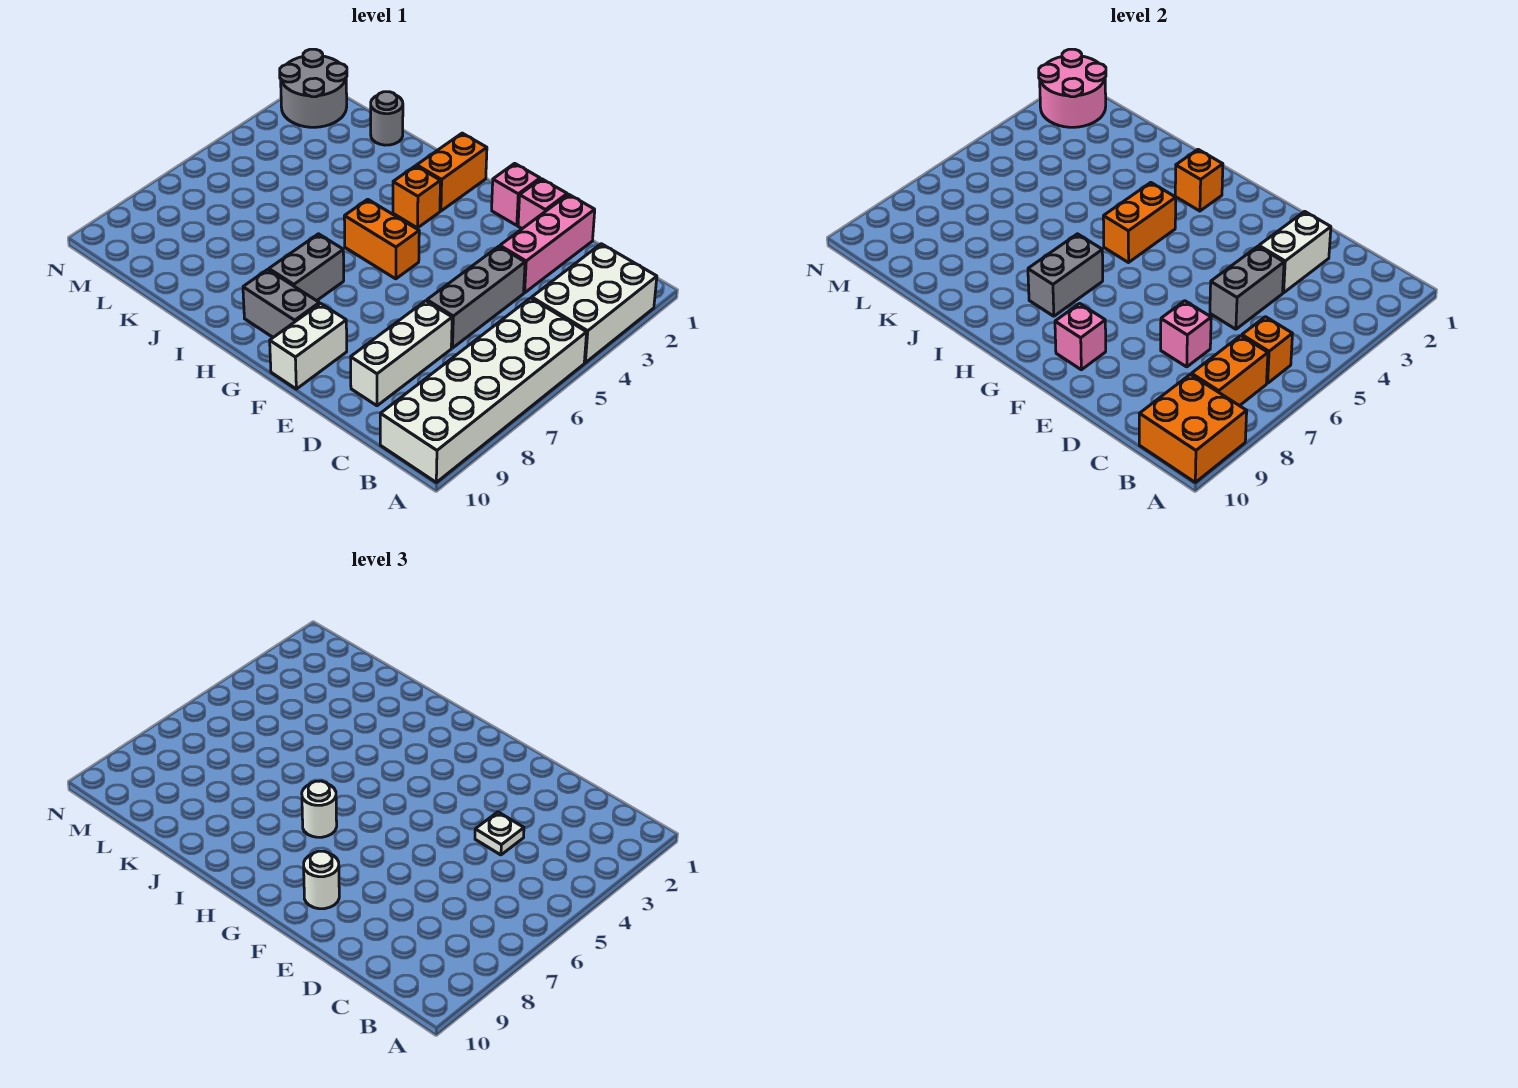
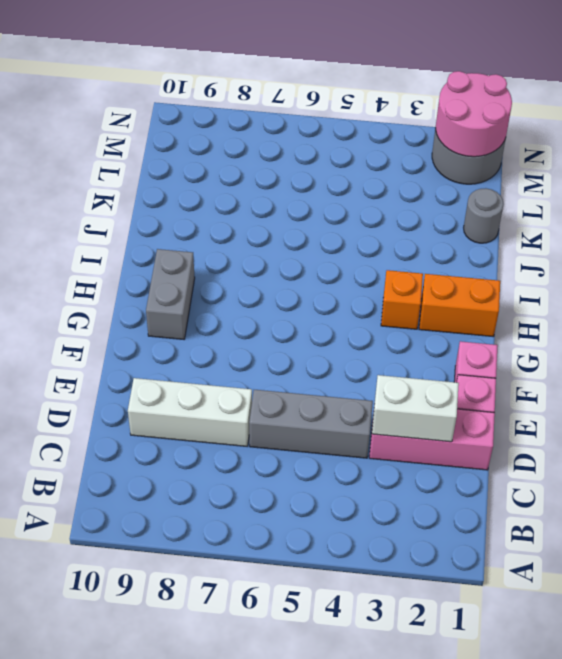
none -> white brick A2:B4 level 1
none -> white brick A5:B10 level 1
none -> white brick F9:F10 level 1

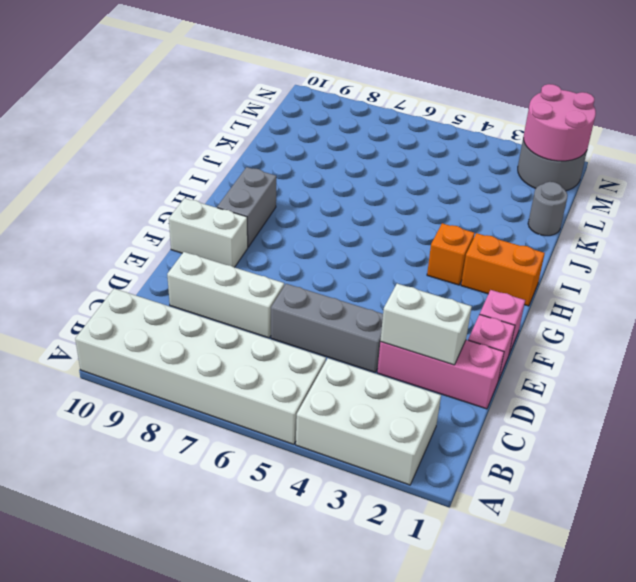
none -> orange brick G5:H5 level 1
none -> grey brick H7:H8 level 1
none -> orange brick A9:B10 level 2

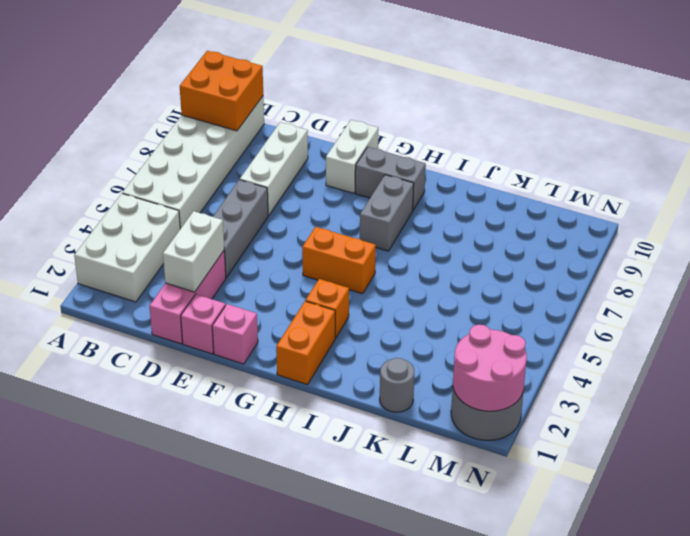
none -> orange brick B6 level 2
none -> orange brick B7:B8 level 2
none -> grey brick D4:D5 level 2

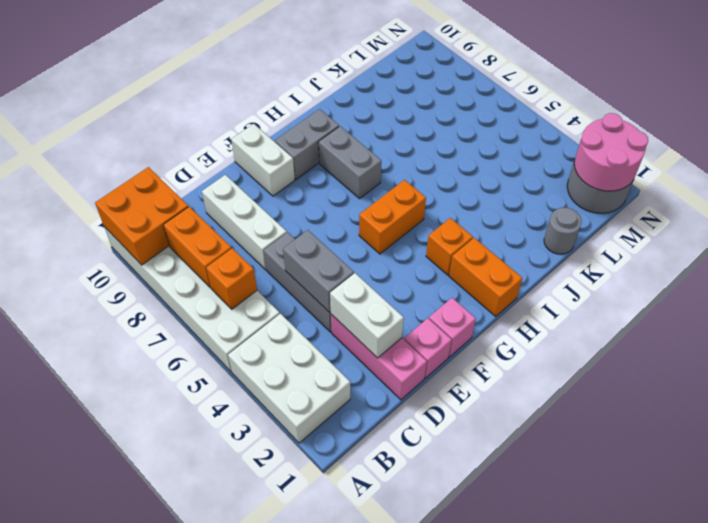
none -> pink brick D7 level 2
none -> pink brick F9 level 2
none -> orange brick H2 level 2

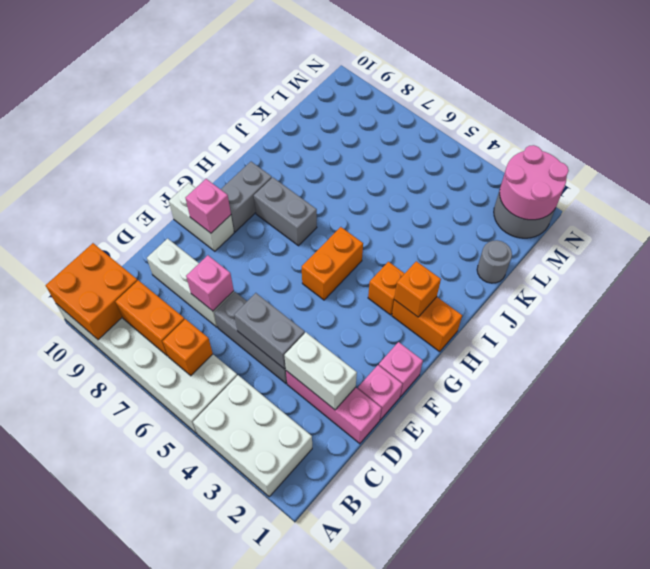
none -> orange brick H4:H5 level 2
none -> grey brick H7:H8 level 2
none -> white plate D4 level 3

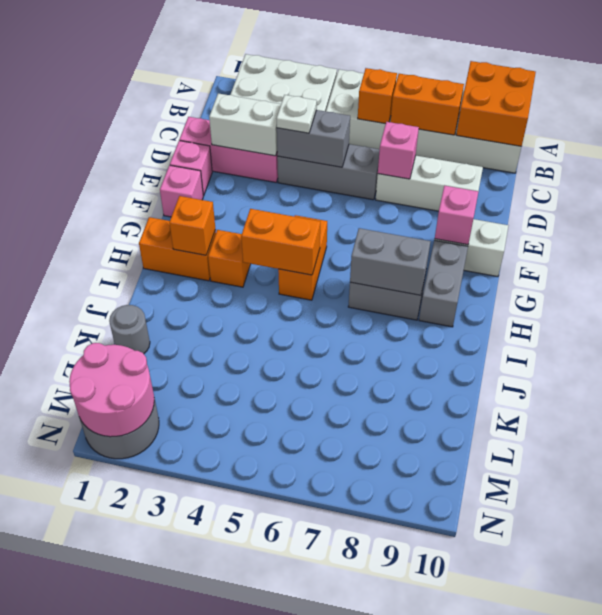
none -> white round brick F9 level 3
none -> white round brick H7 level 3

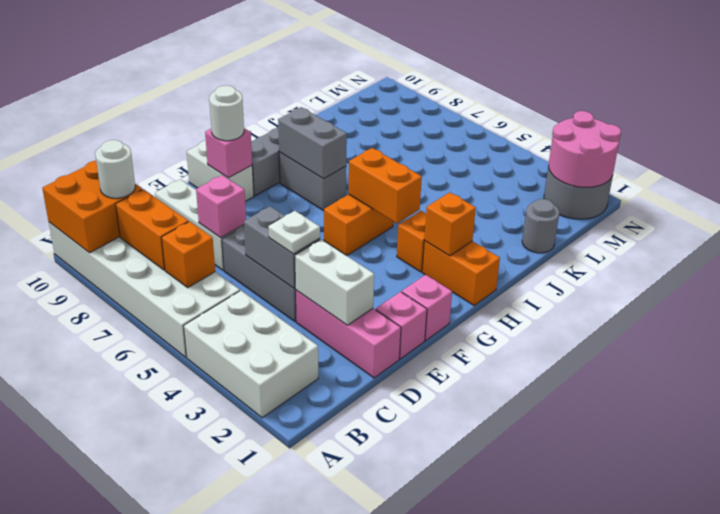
white round brick B9 level 3 -> white round brick H7 level 3

